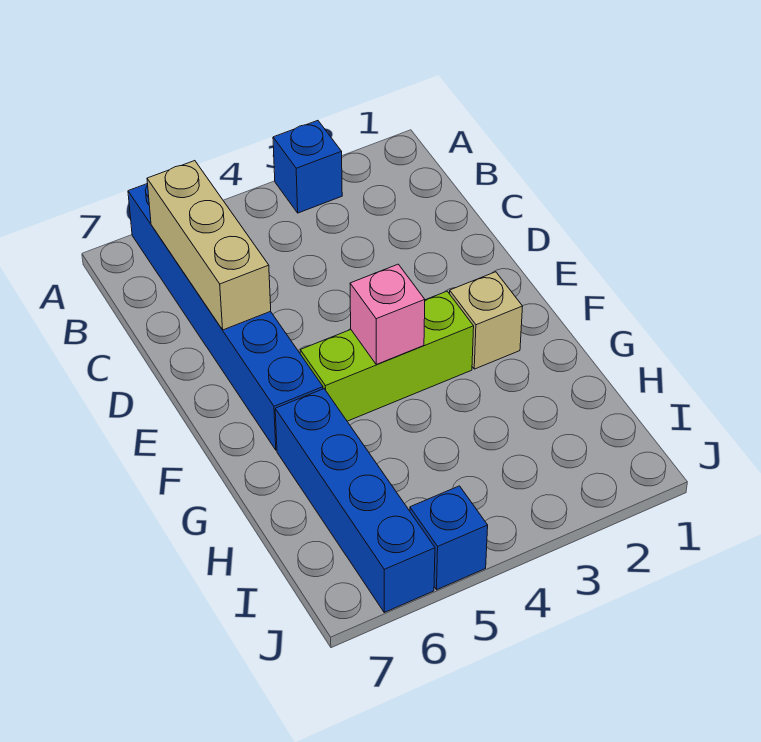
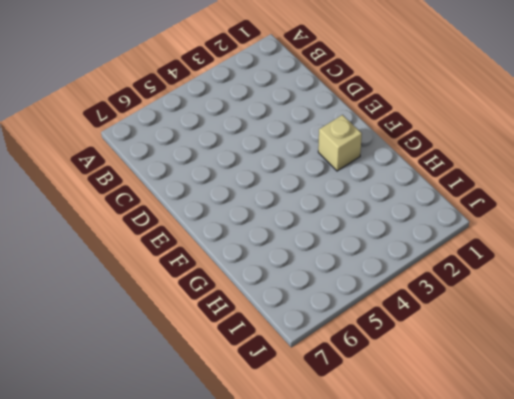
none -> blue brick A3 level 1
none -> blue brick A6:F6 level 1

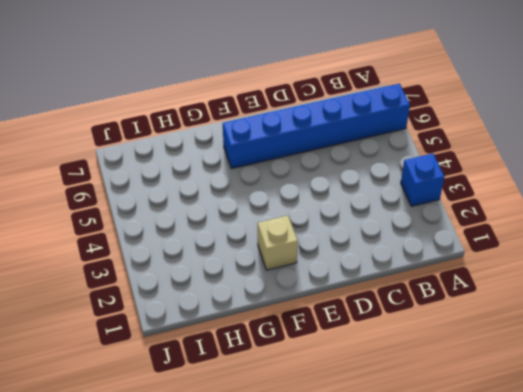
none -> lime brick F3:F5 level 1
none -> blue brick G6:J6 level 1

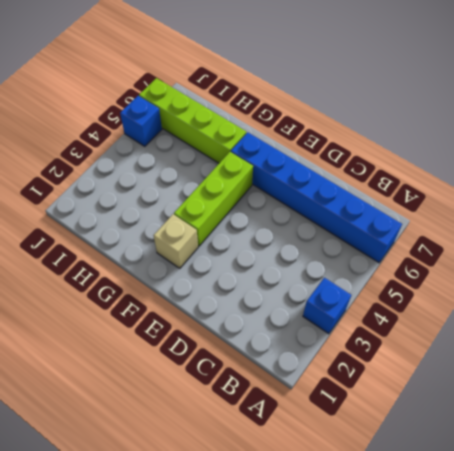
lime brick G6:J6 level 1 -> blue brick G6:J6 level 1
none -> tan brick B6:D6 level 2
none -> pink brick F4 level 2

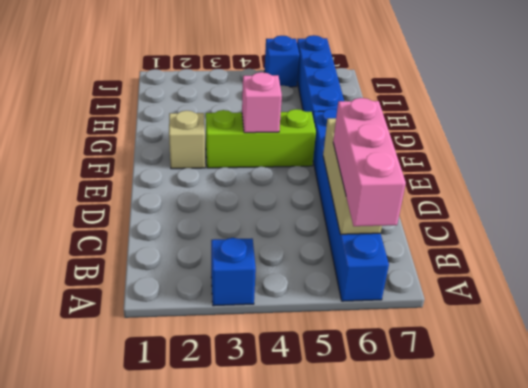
pink brick A6:C6 level 3 -> none

